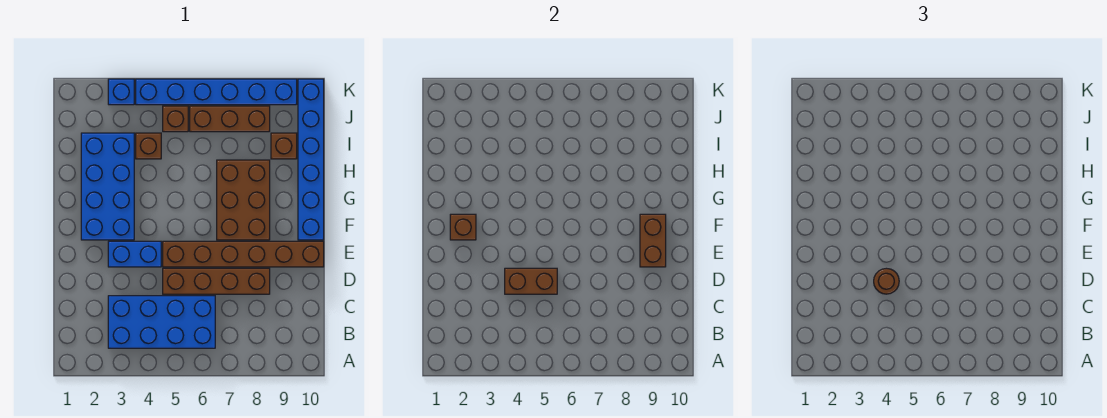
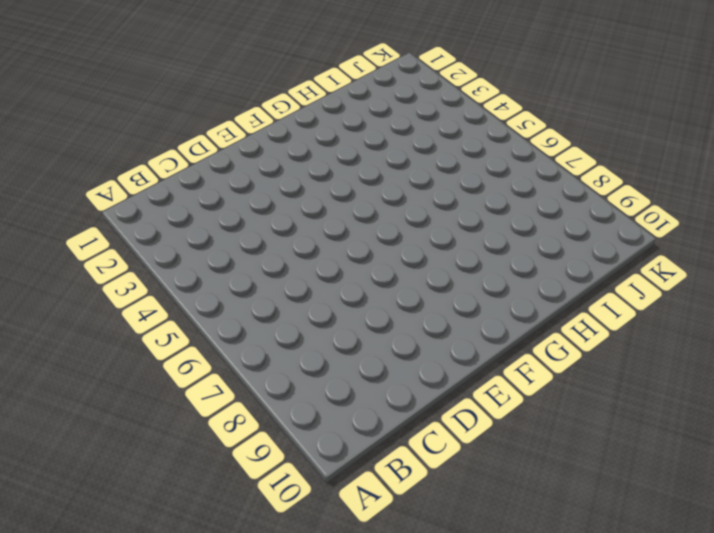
none -> blue brick B3:C6 level 1
none -> brown brick D5:D8 level 1
none -> blue brick E3:E4 level 1

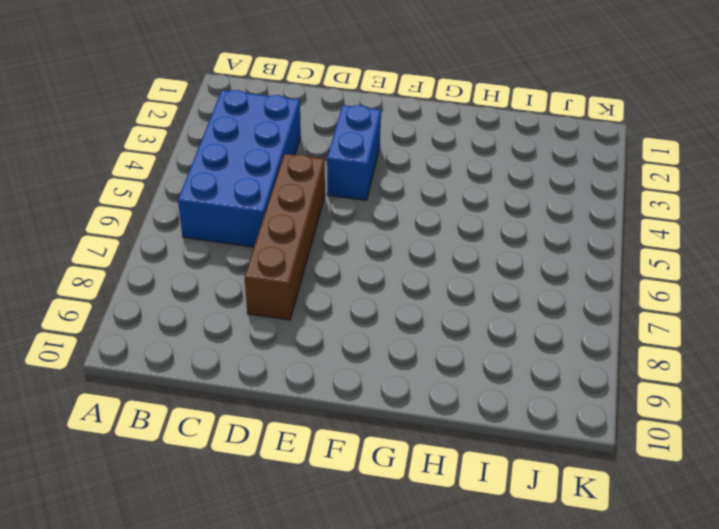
none -> brown brick E5:E10 level 1
none -> blue brick F2:I3 level 1
none -> brown brick F7:H8 level 1

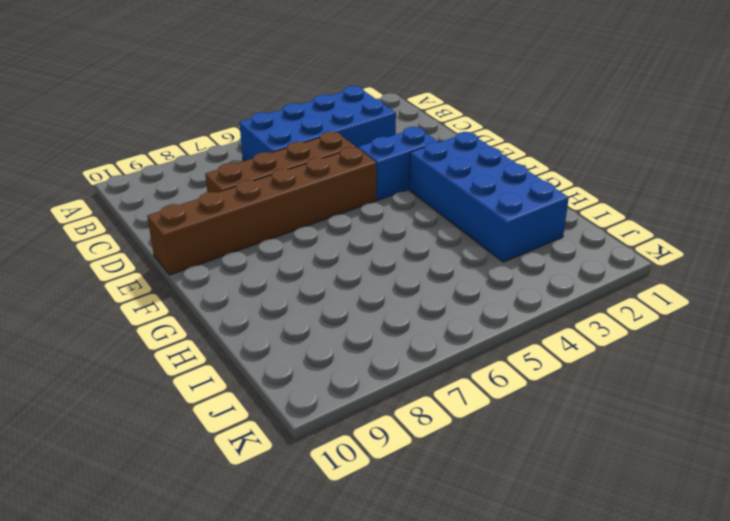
none -> brown brick F7:H8 level 1
none -> blue brick F10:K10 level 1
none -> brown brick I4 level 1

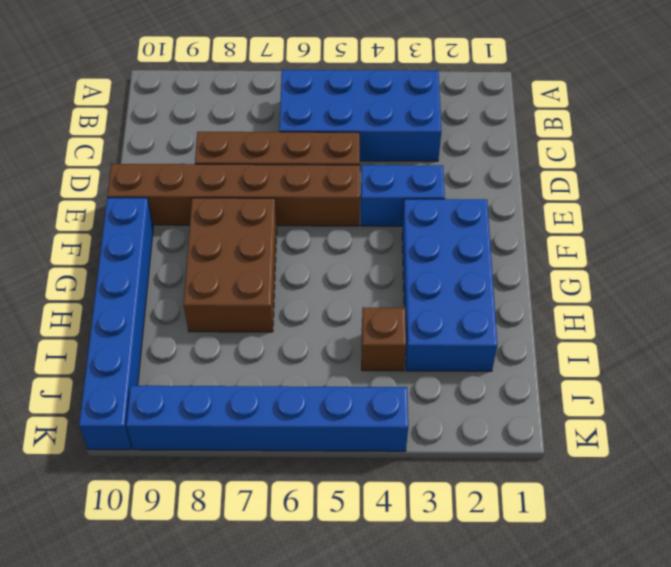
none -> brown brick I9 level 1
none -> brown brick J5 level 1
none -> brown brick J6:J8 level 1

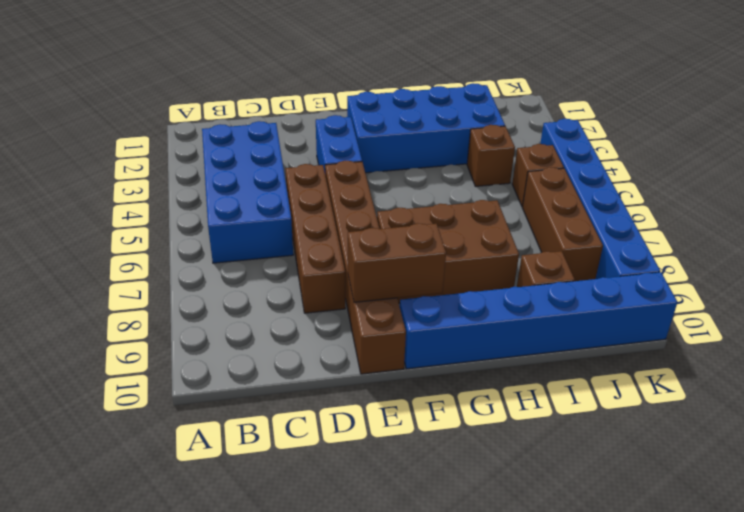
none -> blue brick K3 level 1
none -> brown brick D4:D5 level 2
none -> brown brick F2 level 2

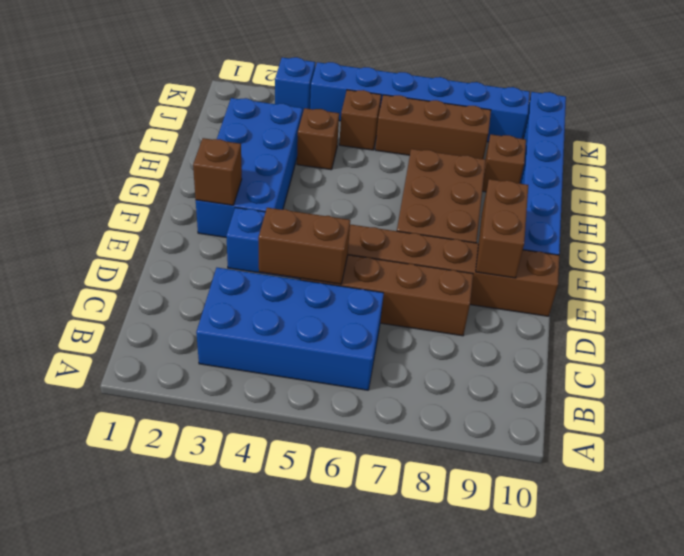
none -> brown round brick D4 level 3

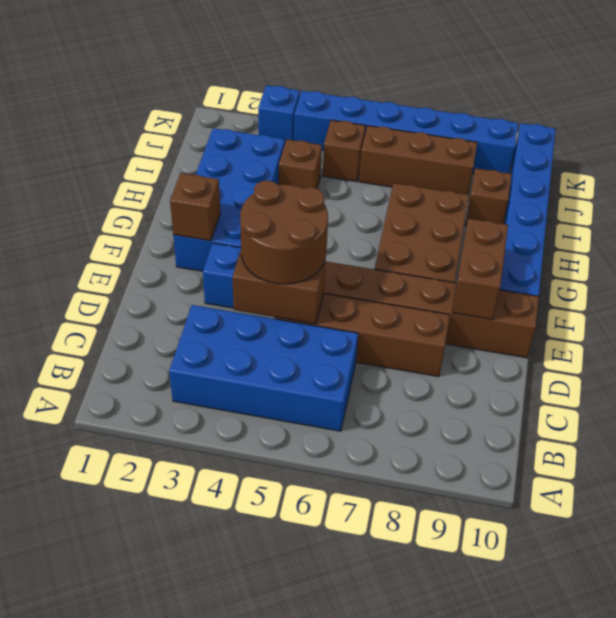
brown round brick D4:E5 level 3 -> brown round brick D4 level 3

